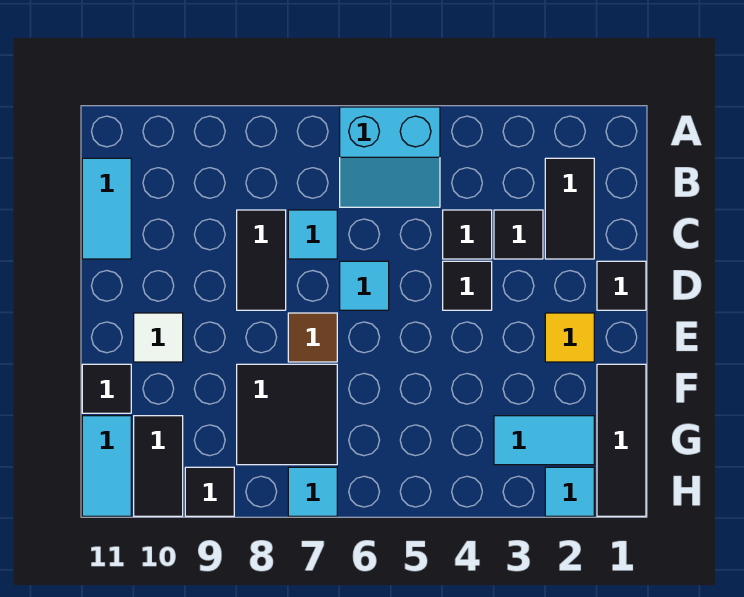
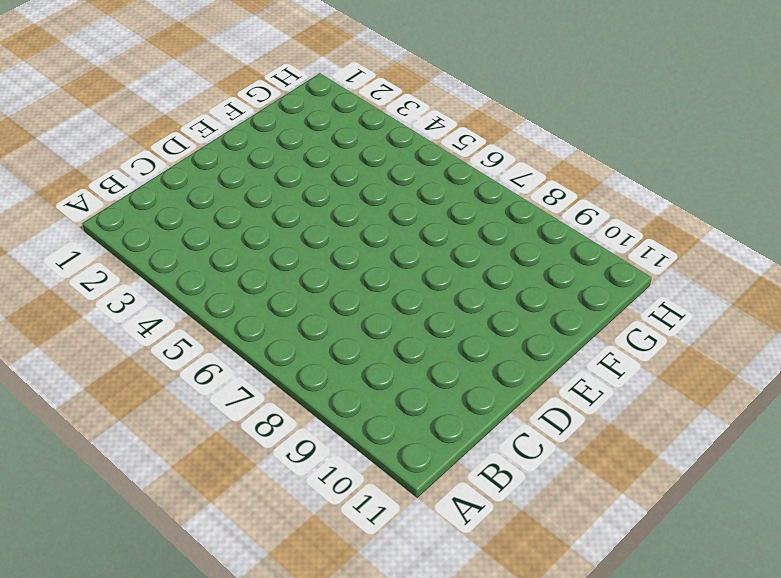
none -> cyan slope A5:B6 level 1 top A
none -> black tile B2:C2 level 1
none -> cyan tile B11:C11 level 1

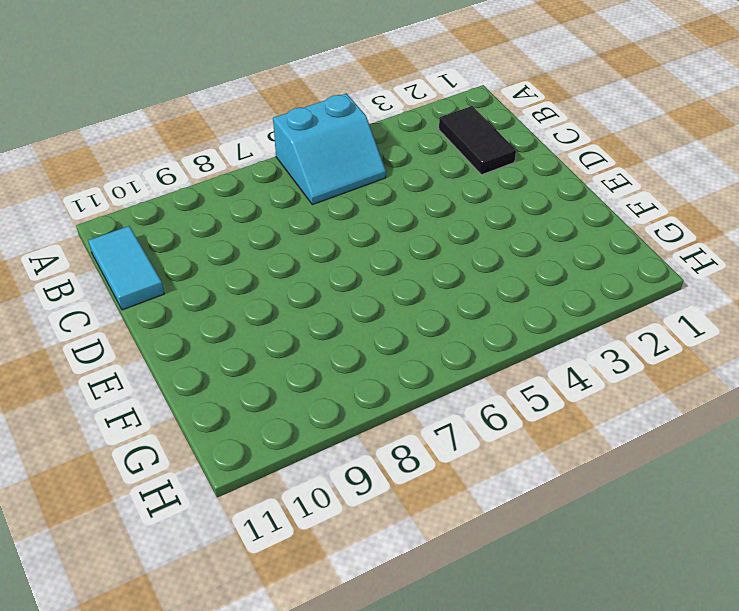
none -> black tile C3 level 1
none -> black tile C4 level 1
none -> cyan tile C7 level 1

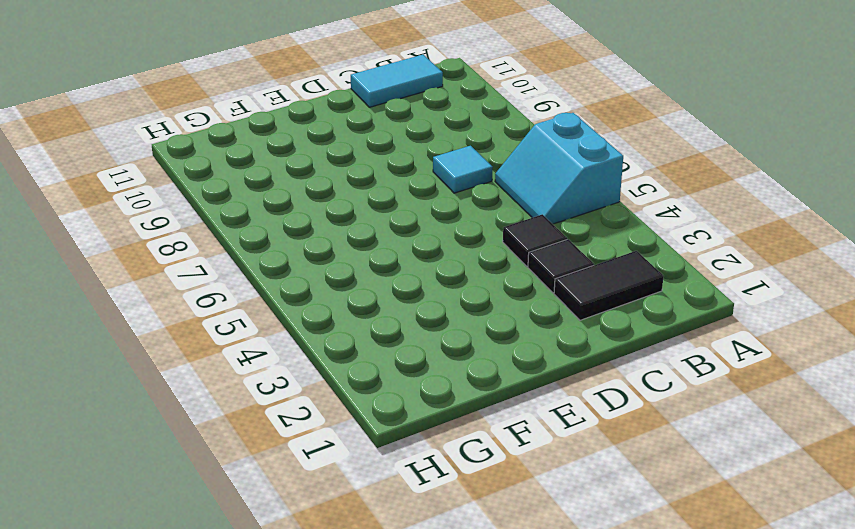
none -> black tile C8:D8 level 1
none -> black tile D1 level 1
none -> black tile D4 level 1

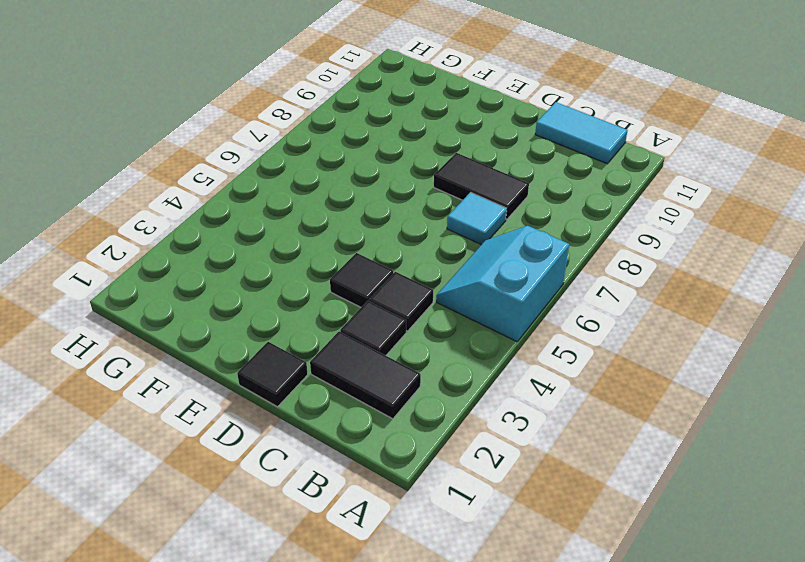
none -> cyan tile D6 level 1
none -> yellow tile E2 level 1
none -> brown tile E7 level 1

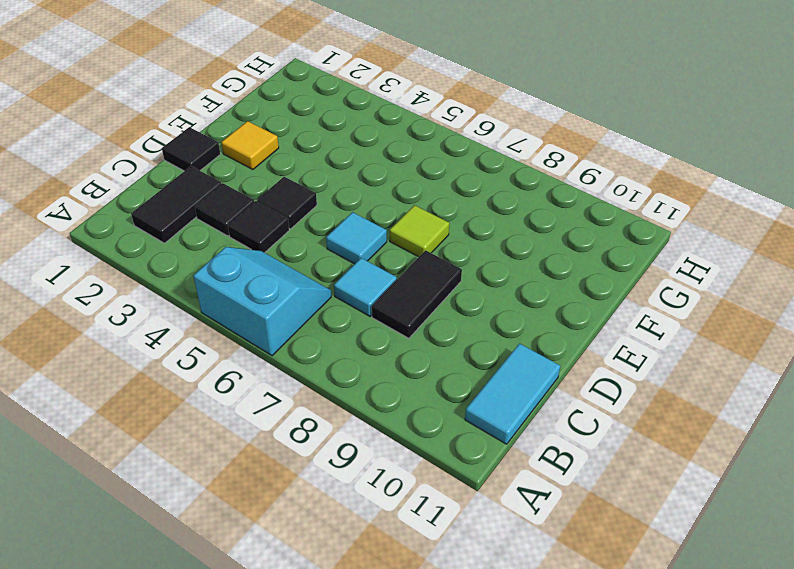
lime tile E7 level 1 -> brown tile E7 level 1
none -> white tile E10 level 1
none -> black tile F1:H1 level 1
none -> black tile F7:G8 level 1

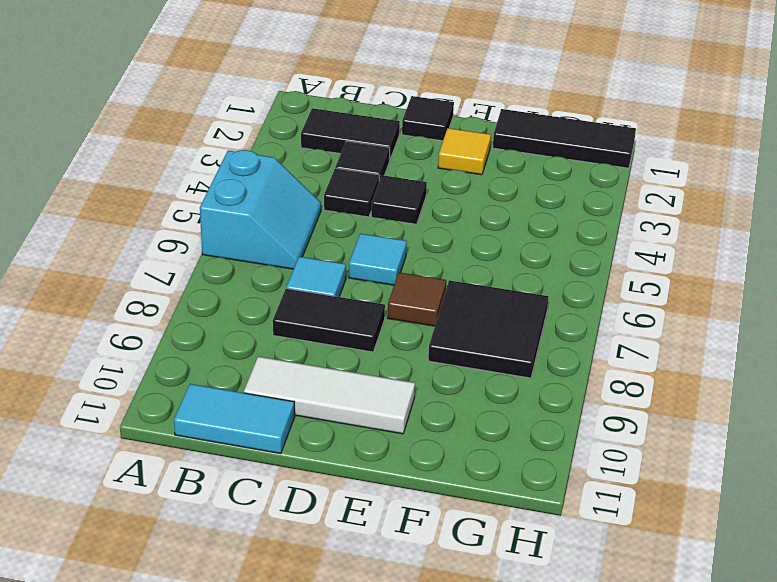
white tile C10:E10 level 1 -> white tile E10 level 1
none -> black tile F11 level 1
none -> cyan tile G2:G3 level 1
none -> black tile G10:H10 level 1

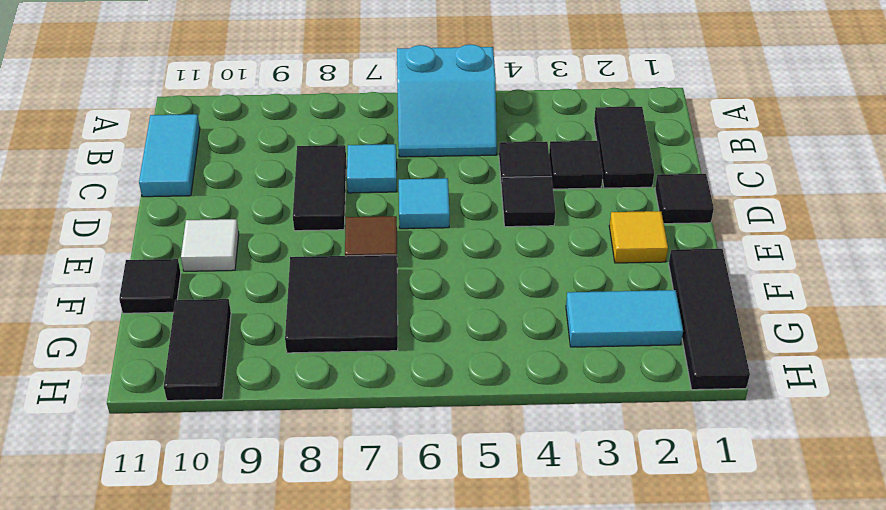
none -> cyan tile G11:H11 level 1
none -> cyan tile H2 level 1
none -> cyan tile H7 level 1

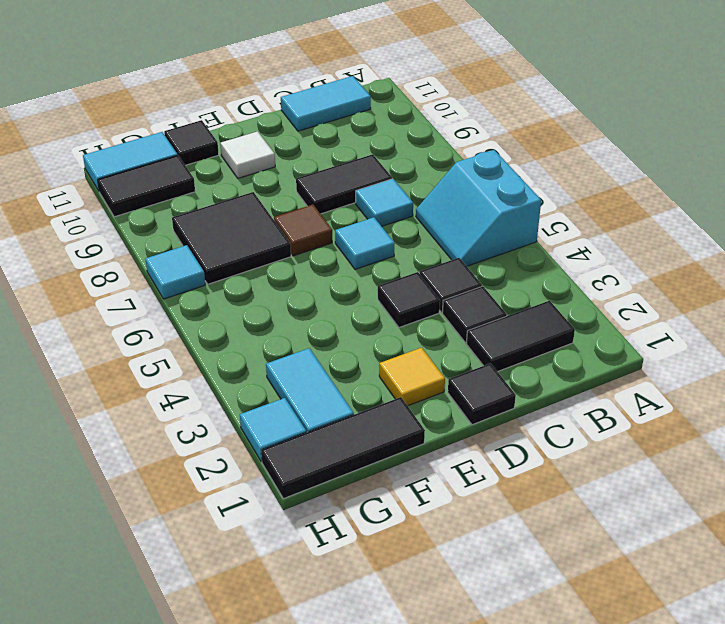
none -> black tile H9 level 1

